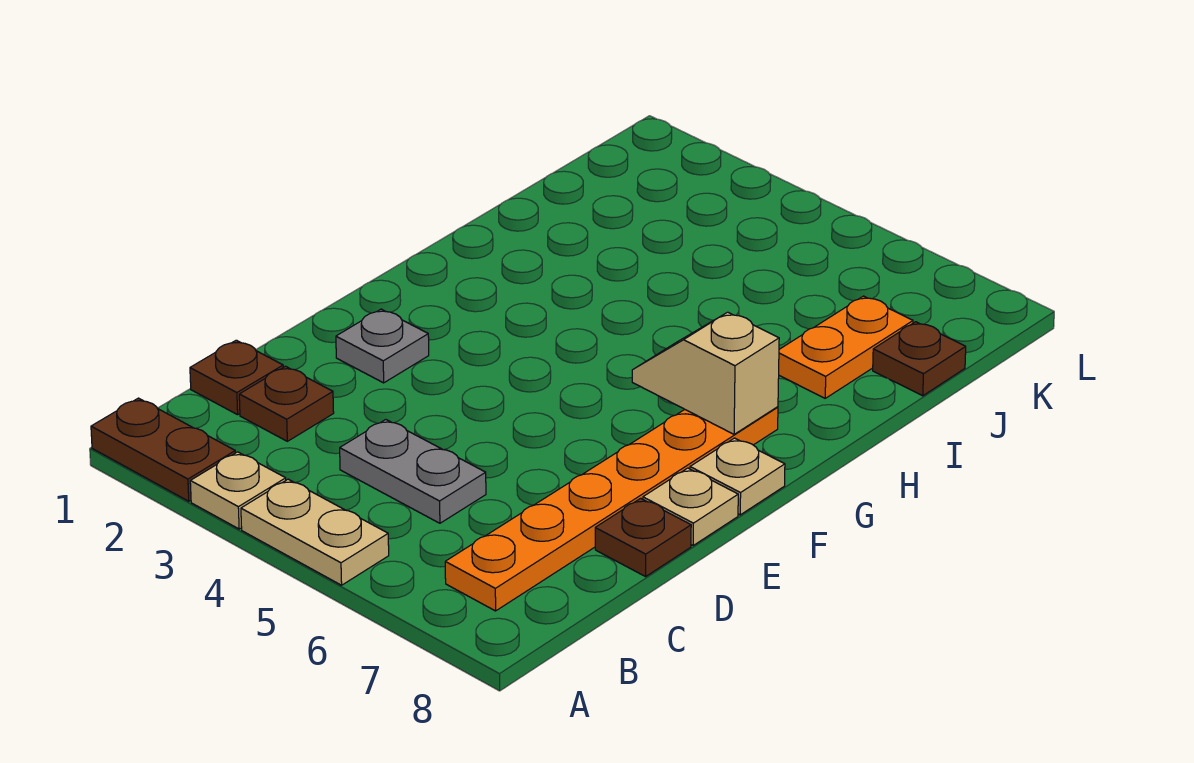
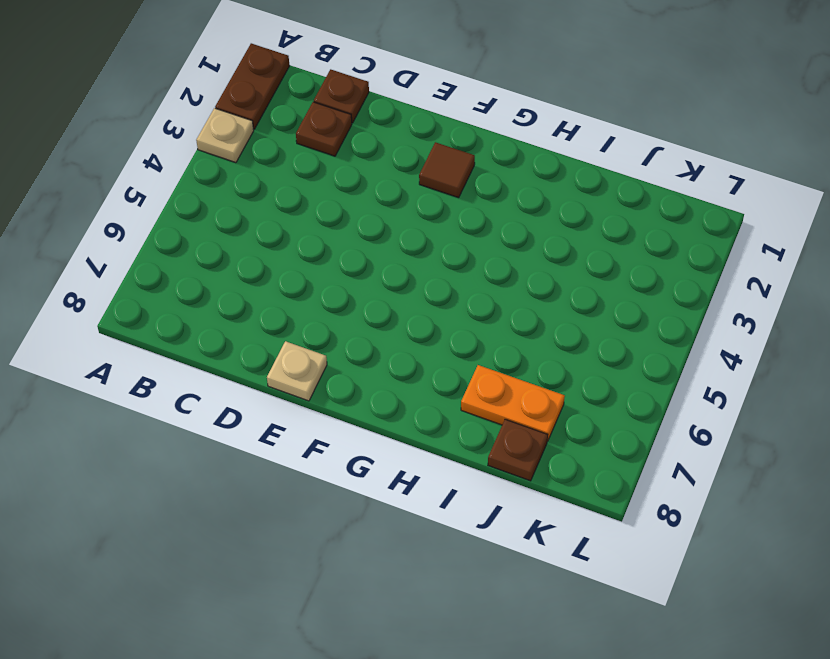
brown tile F2 level 1 -> none
none -> tan plate A4:A5 level 1
none -> orange plate B7:G7 level 1
none -> grey plate C4:C5 level 1

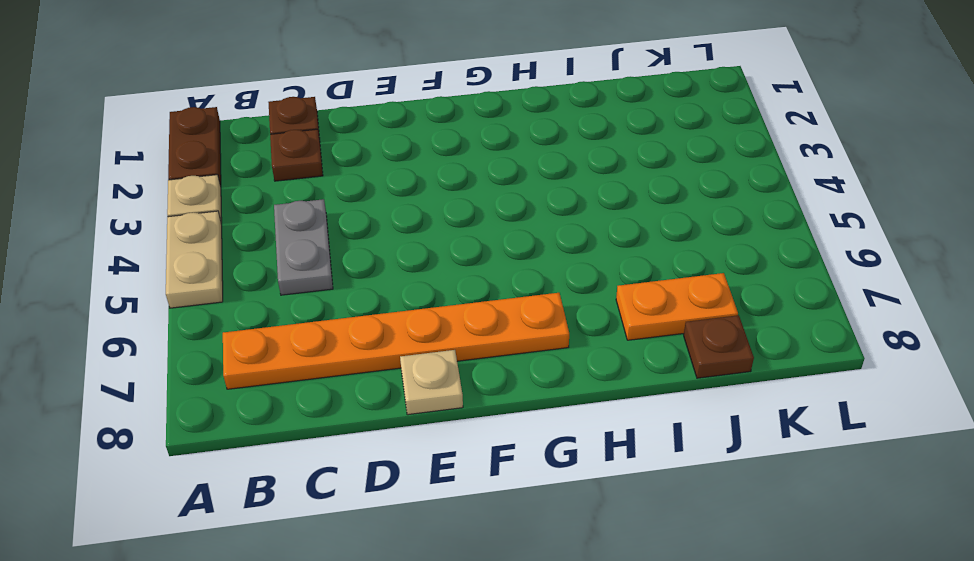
none -> brown plate D8 level 1
none -> grey plate E2 level 1
none -> tan plate F8 level 1

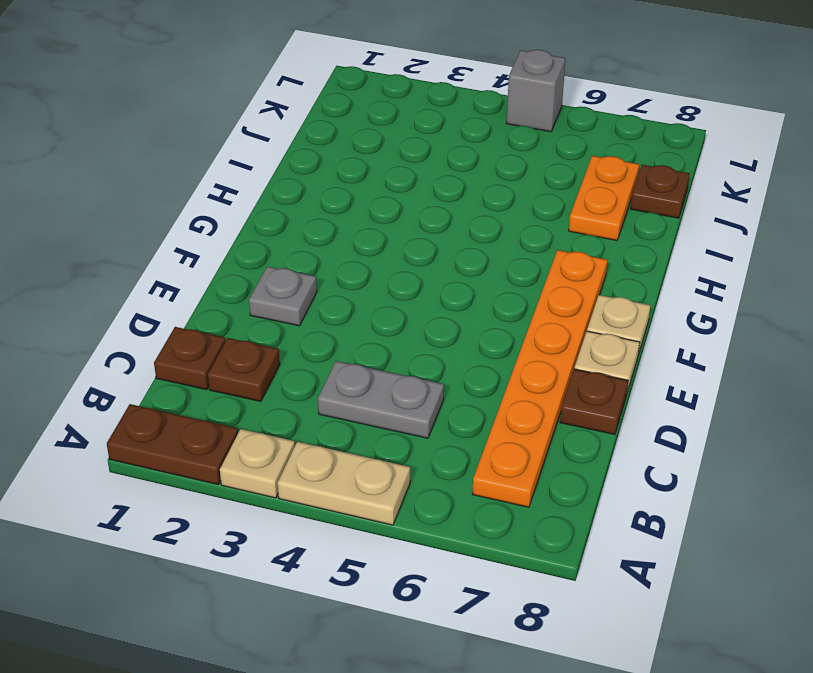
grey brick L5 level 1 -> none
none -> tan slope G6:G7 level 2 top 7

